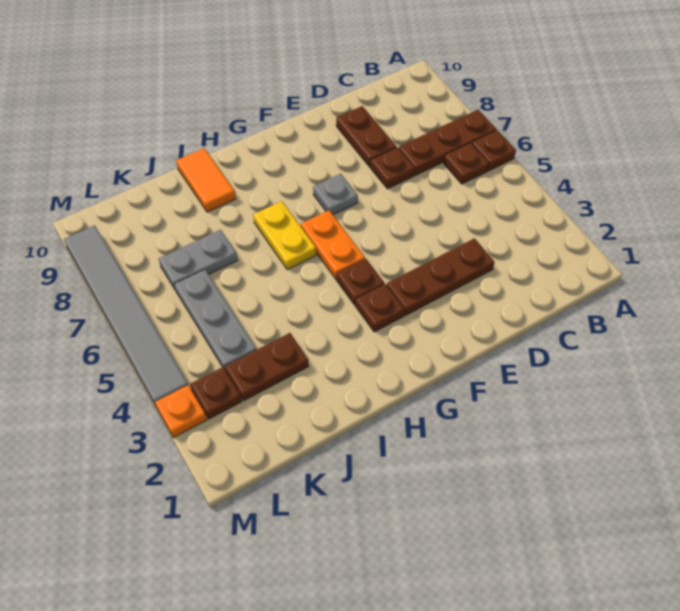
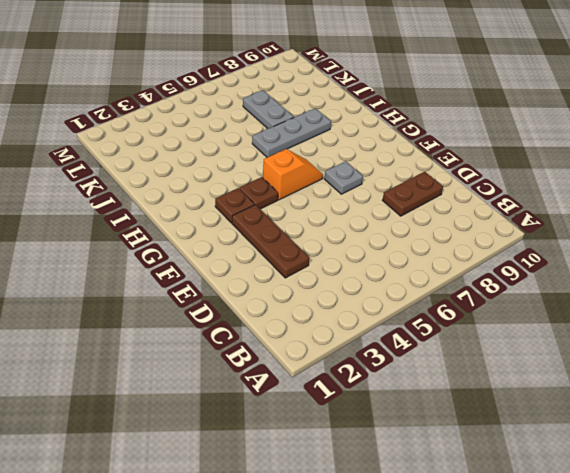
orange slope G5:G6 level 1 top 5 -> orange plate G5:G6 level 1
grey plate I6:I8 level 1 -> grey plate K4:K6 level 1
none -> brown plate A6 level 1
none -> brown plate A7:C7 level 1
none -> brown plate B6 level 1

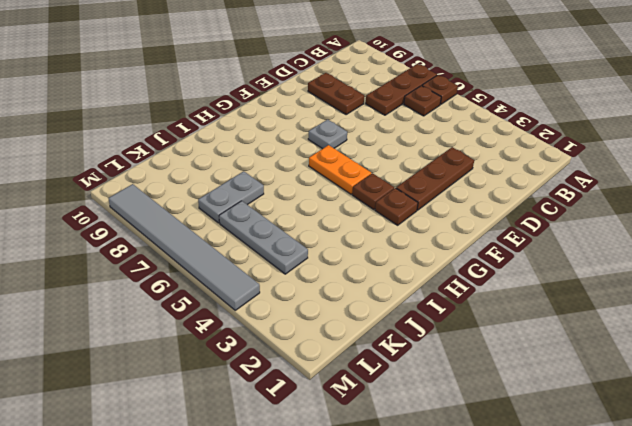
none -> brown plate D7 level 1
none -> yellow plate H6:H7 level 1
none -> orange tile I9:I10 level 1

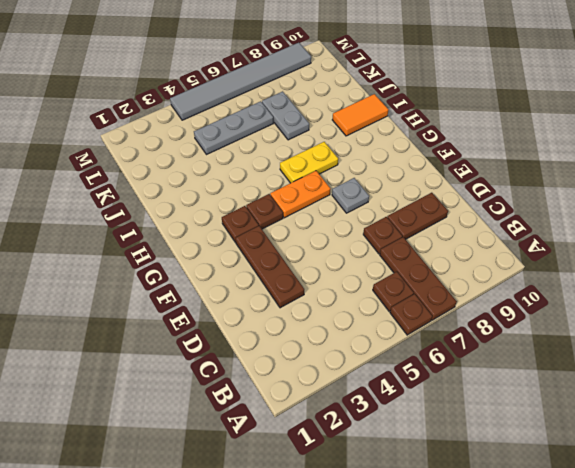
none -> brown plate J3:K3 level 1
none -> brown plate L3 level 1
none -> orange plate M3 level 1

